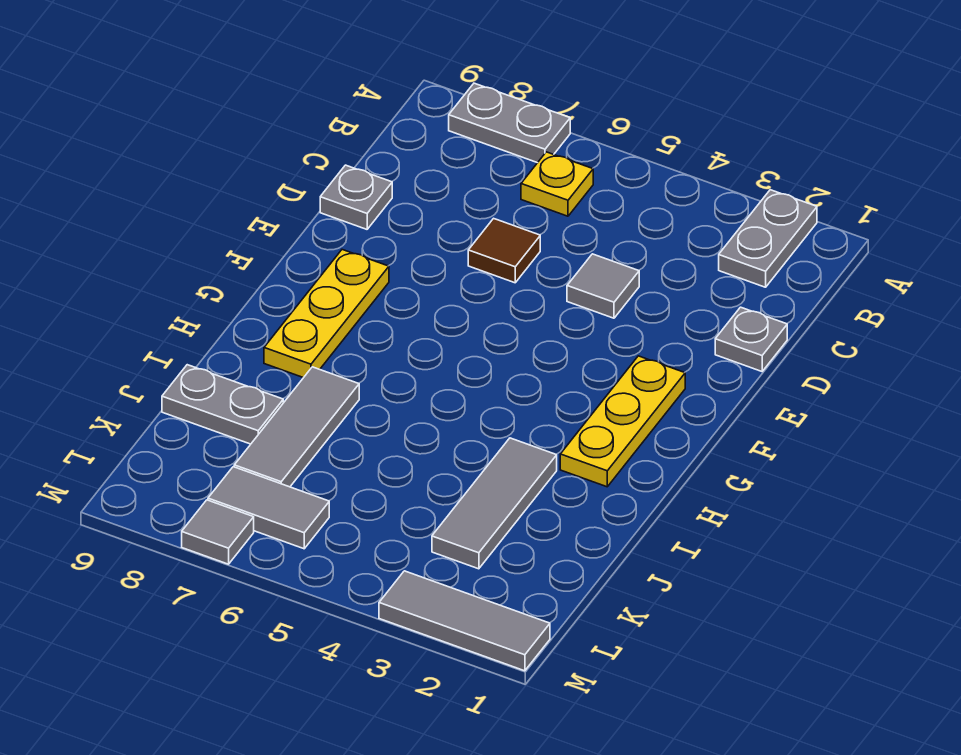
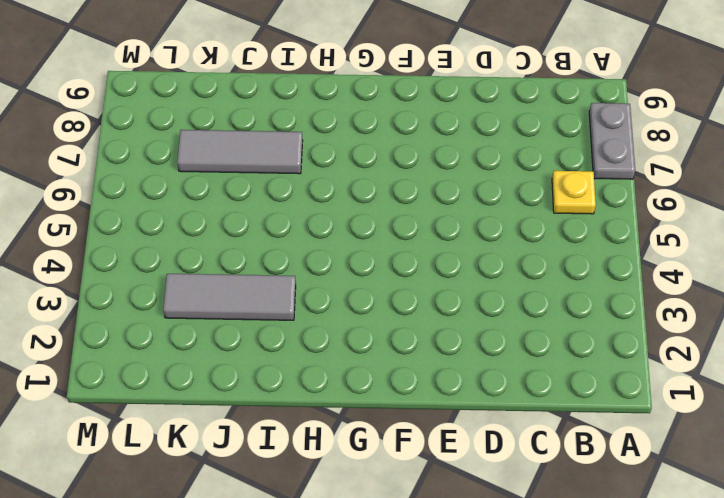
none -> grey plate A2:B2 level 1
none -> grey plate D1 level 1
none -> grey tile D4 level 1

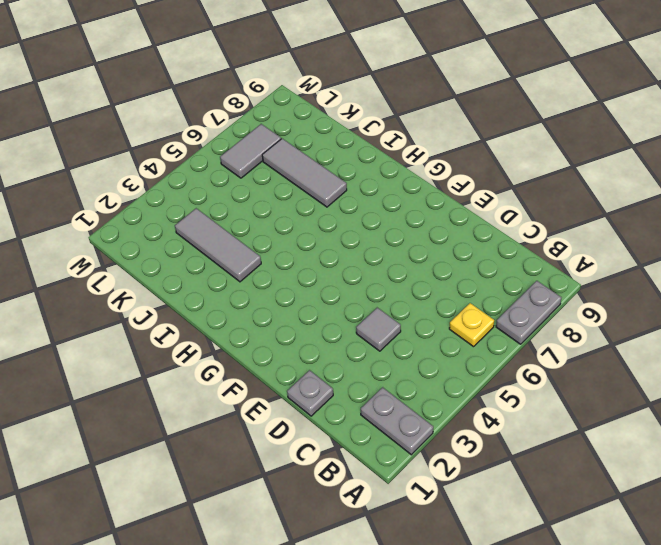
none -> brown tile D6 level 1
none -> grey plate D9 level 1
none -> yellow plate F2:H2 level 1

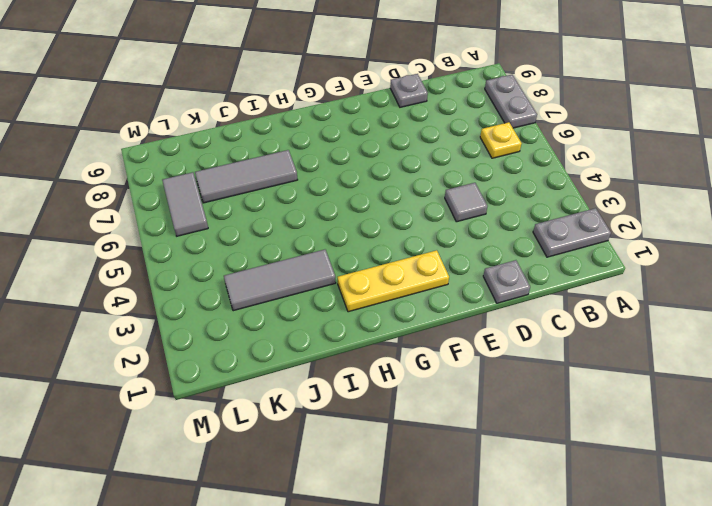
none -> brown tile D6 level 1
none -> yellow plate F8:H8 level 1
none -> grey plate J8:J9 level 1

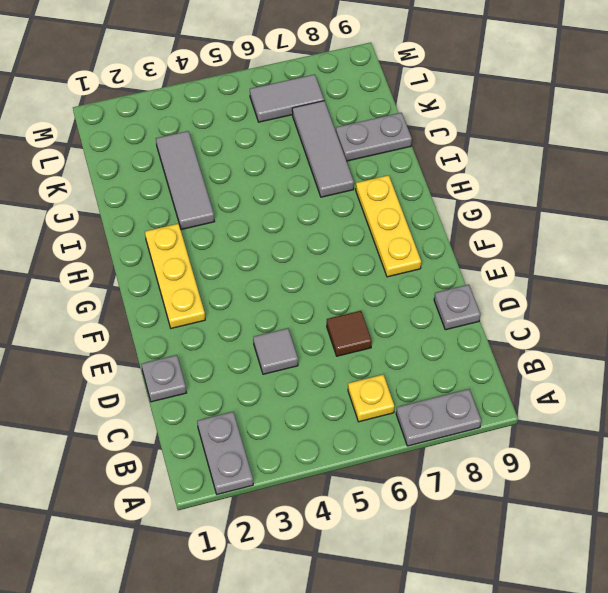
none -> grey tile M1:M3 level 1
none -> grey tile M7 level 1

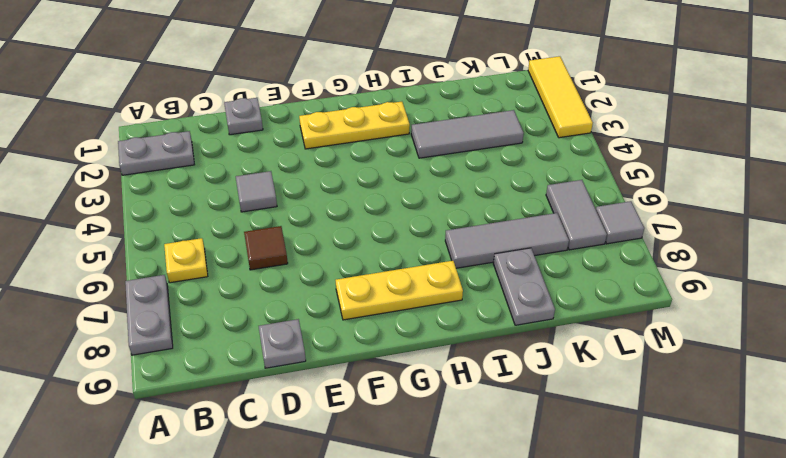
yellow tile M1:M3 level 1 -> grey tile M1:M3 level 1

